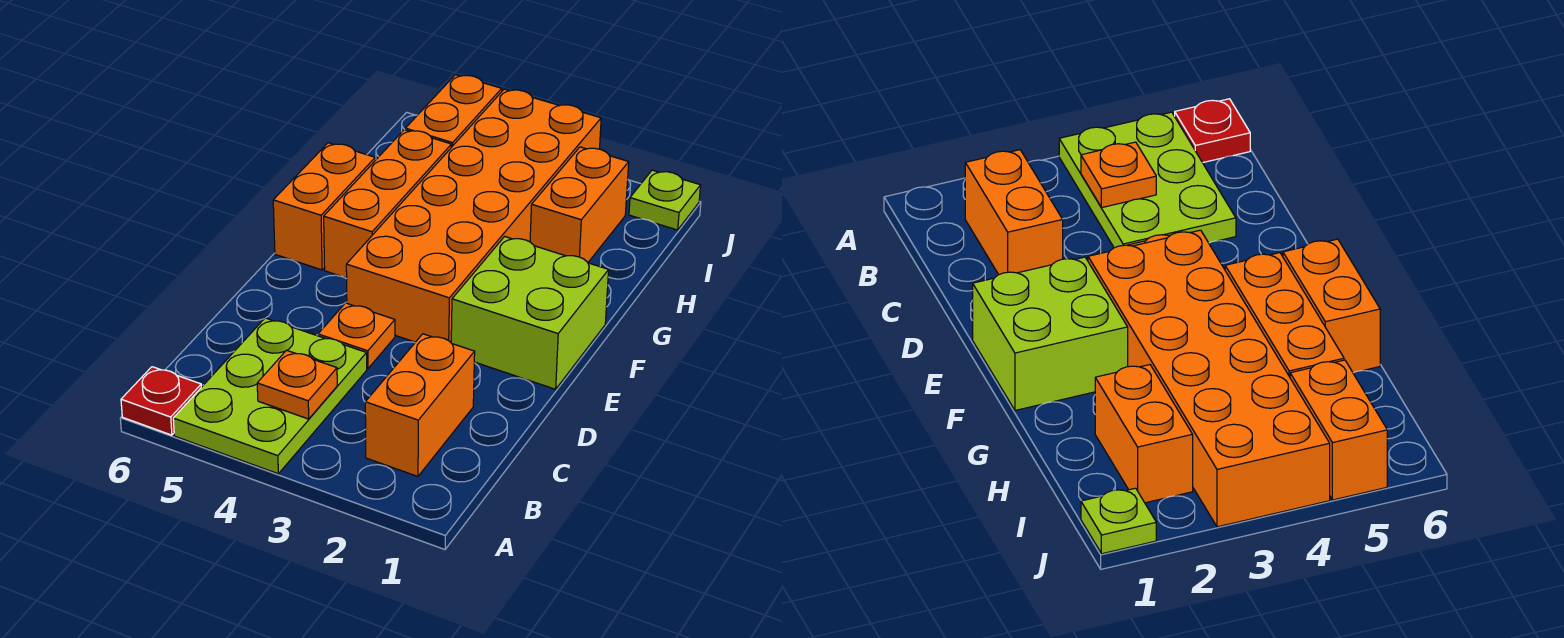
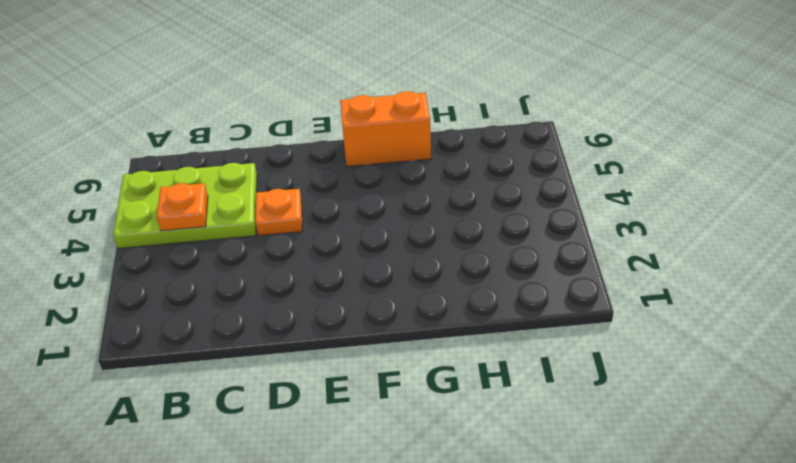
none -> red plate A6 level 1
none -> orange brick B2:C2 level 1
none -> lime brick E1:F2 level 1

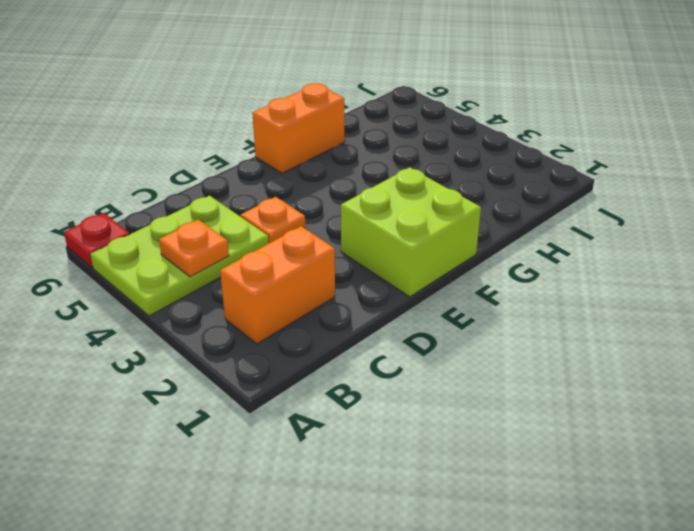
none -> orange brick E3:J4 level 1
none -> orange brick F5:H5 level 1
none -> orange brick H2:I2 level 1

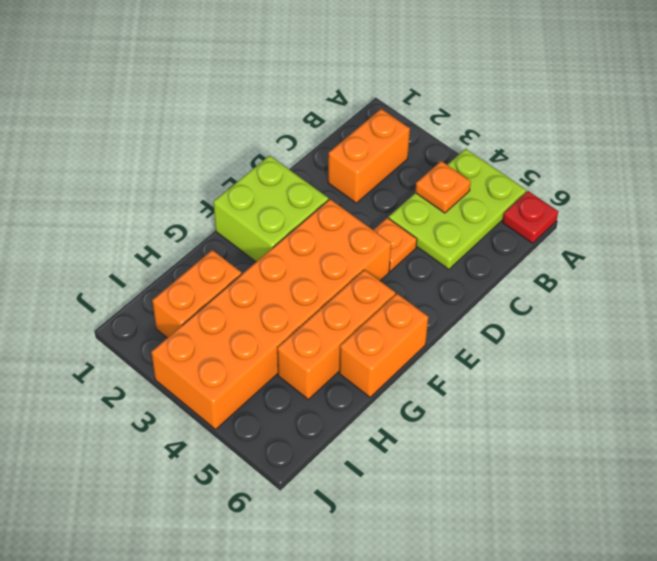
none -> orange brick I5:J5 level 1
none -> lime plate J1 level 1

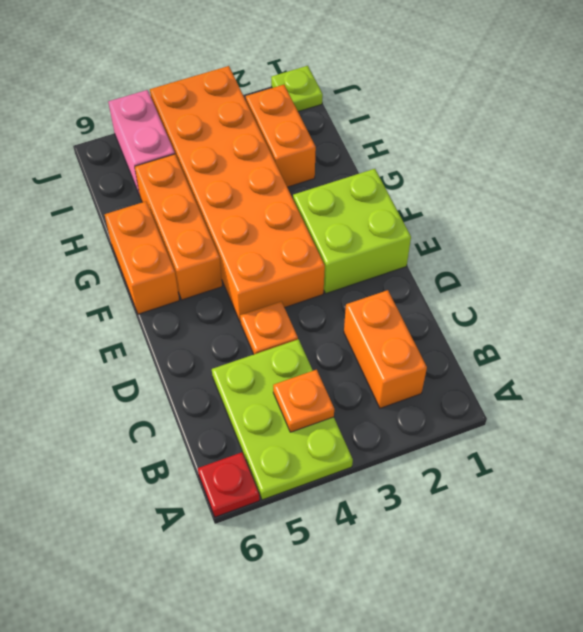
pink brick I5:J5 level 1 -> orange brick I5:J5 level 1

